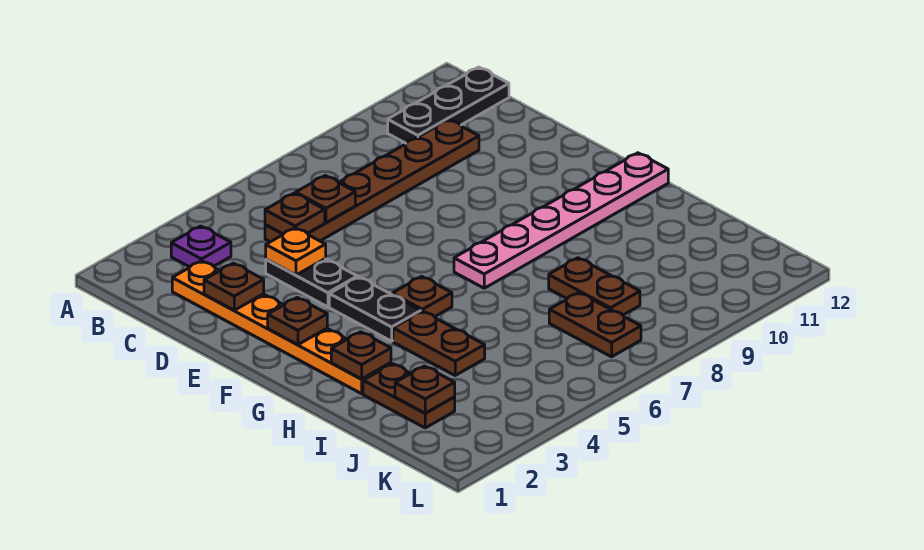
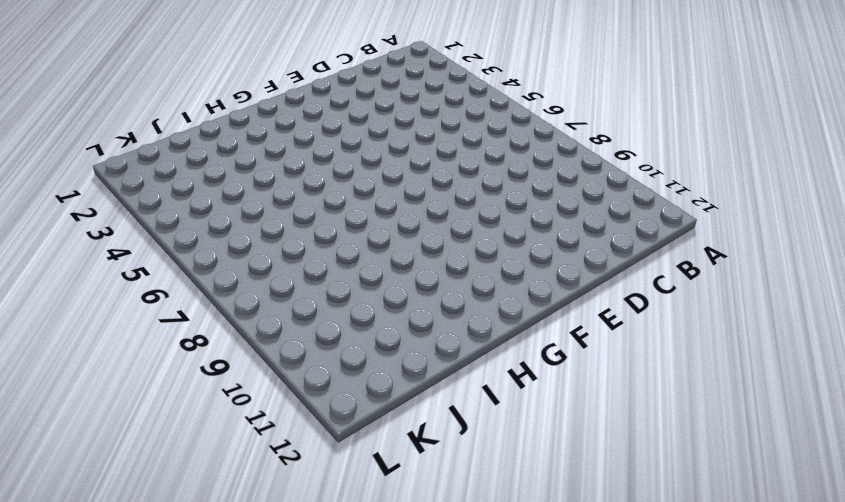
none -> purple plate B3 level 1
none -> black plate B10:B12 level 1
none -> orange plate C2:H2 level 1

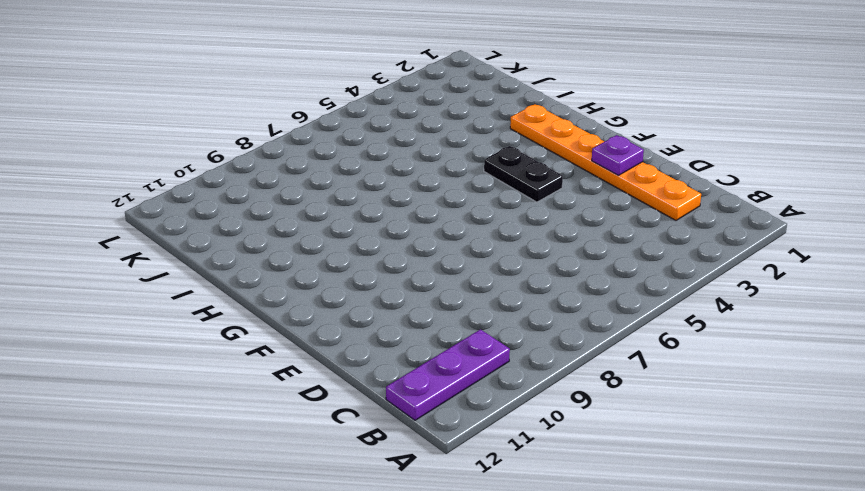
purple plate B10:B12 level 1 -> black plate B10:B12 level 1
purple plate E2 level 2 -> purple plate B3 level 1
none -> brown plate C5:C10 level 1
none -> black plate D4:E4 level 1
none -> brown plate G5 level 1

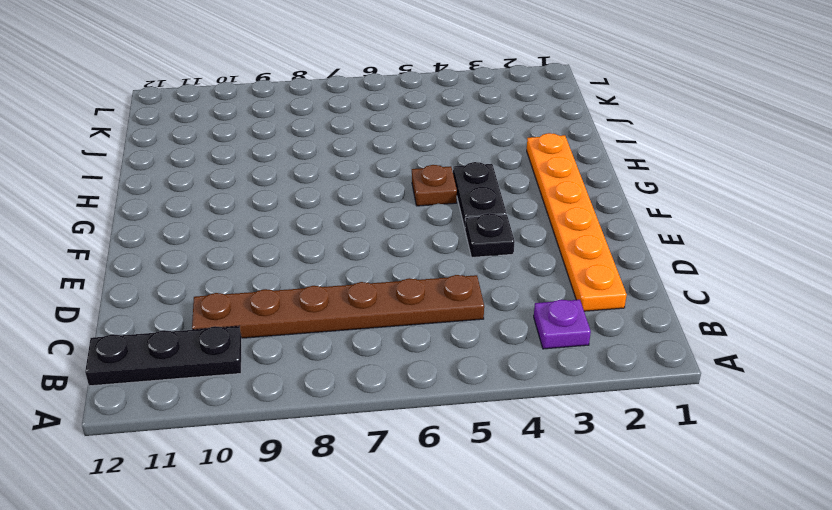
black plate E4 level 1 -> black plate D4:E4 level 1
none -> pink plate G7:G12 level 1
none -> brown plate H4:I4 level 1
none -> brown plate I2:J2 level 1

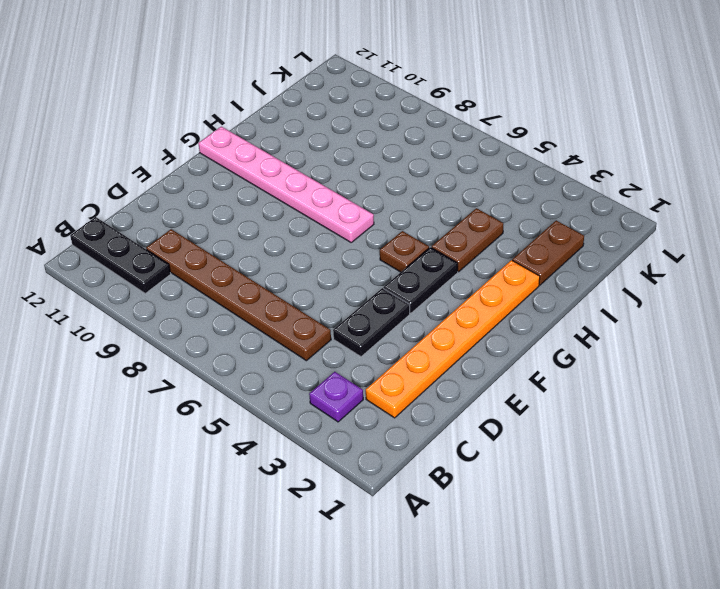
none -> brown plate I8:J8 level 1
none -> brown plate J7:K7 level 1
none -> brown plate C5 level 2

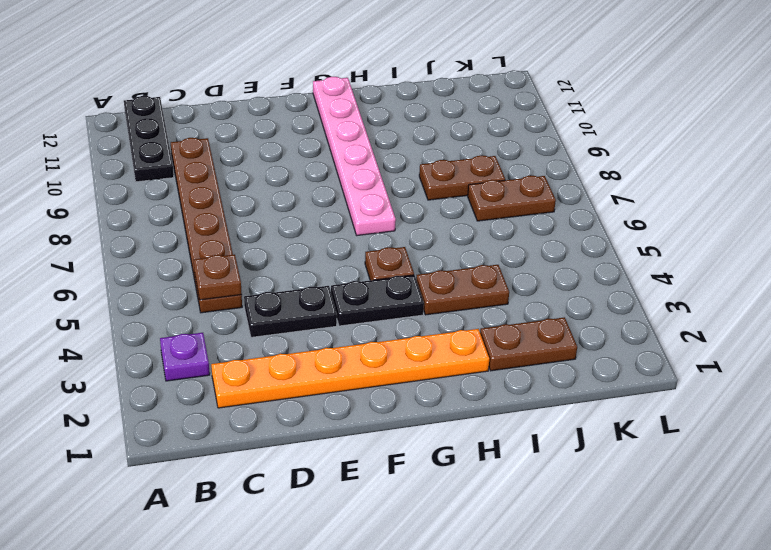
none -> brown plate C6 level 2
none -> brown plate D2 level 2
none -> orange plate D4 level 2

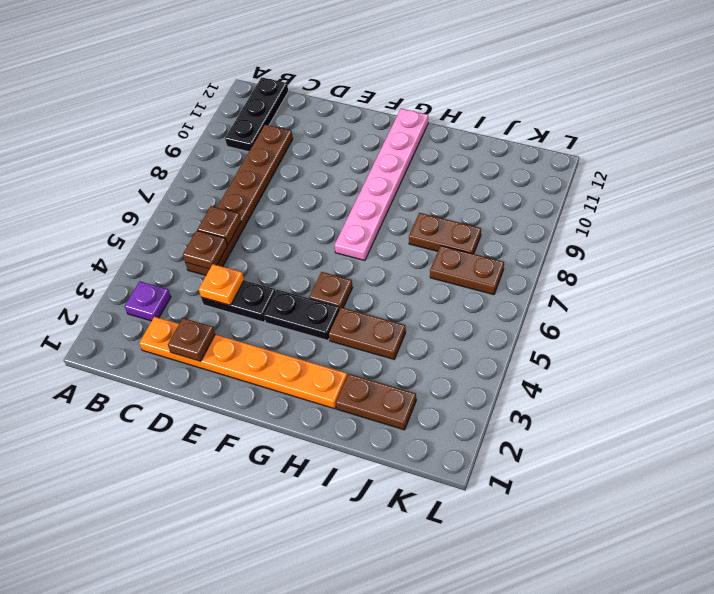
none -> brown plate F2 level 2
none -> brown plate H2 level 2
none -> brown plate J2 level 2

